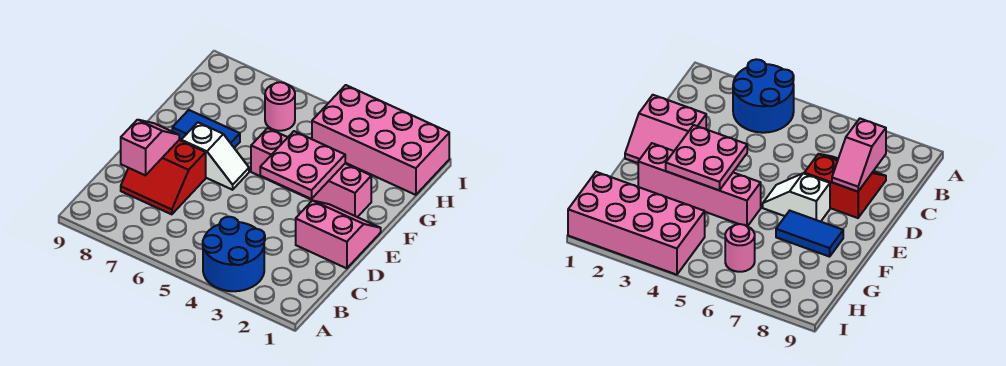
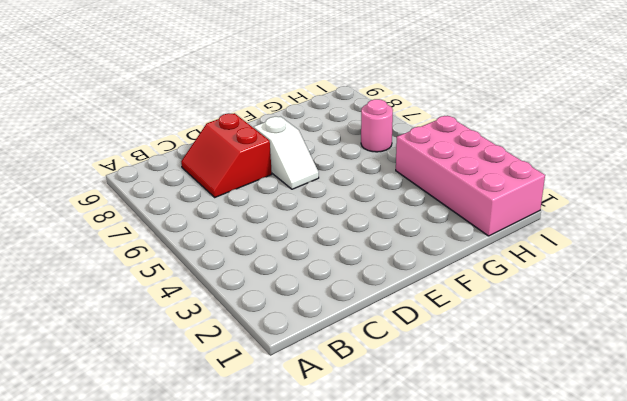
none -> blue round brick A3:B4 level 1
none -> pink slope D1:E2 level 1 top D

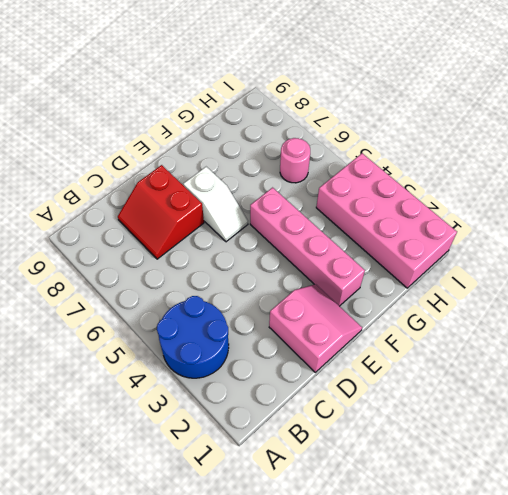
none -> blue tile F7:F8 level 1
none -> pink slope C8:D8 level 2 top C

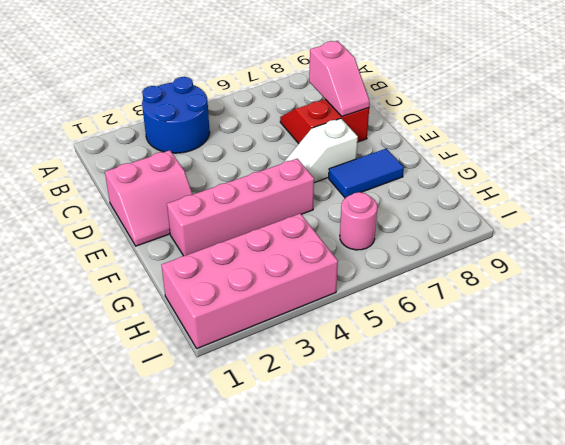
none -> pink plate E3:F4 level 2

